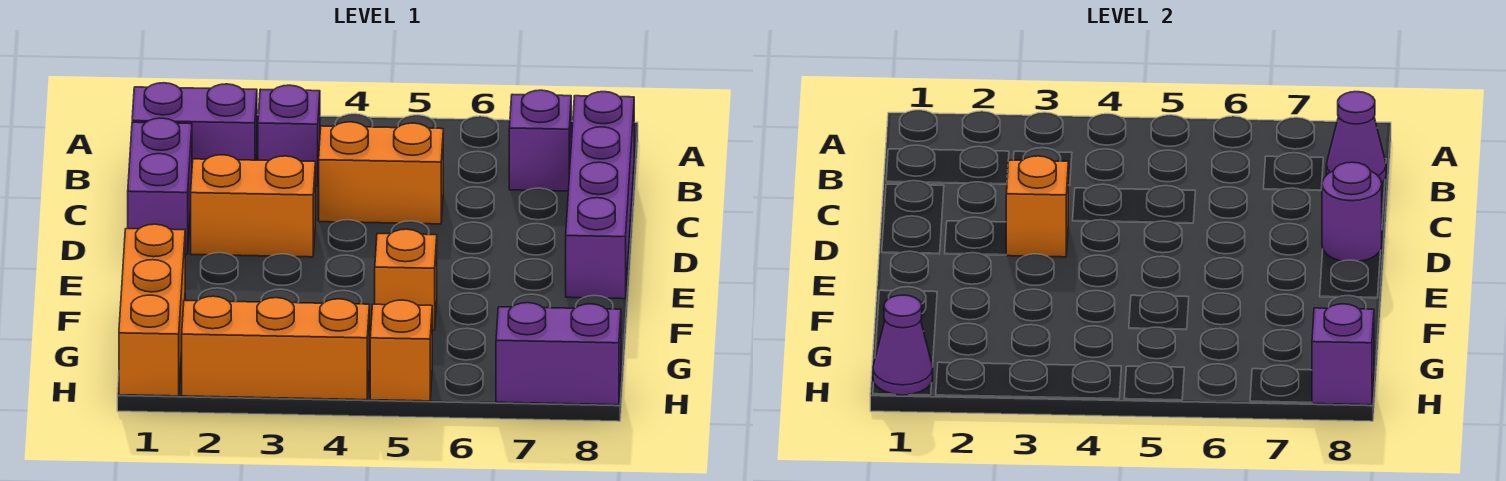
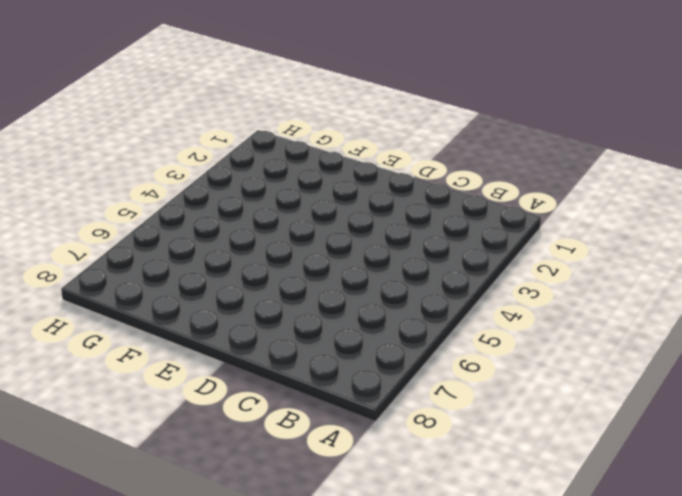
none -> purple brick B1:B2 level 1
none -> purple brick B3 level 1
none -> purple brick B7 level 1

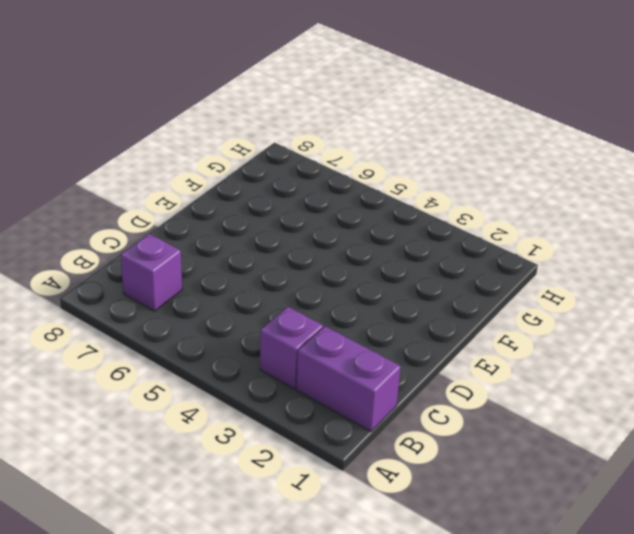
none -> purple brick B8:E8 level 1
none -> purple brick C1:D1 level 1
none -> orange brick C4:C5 level 1

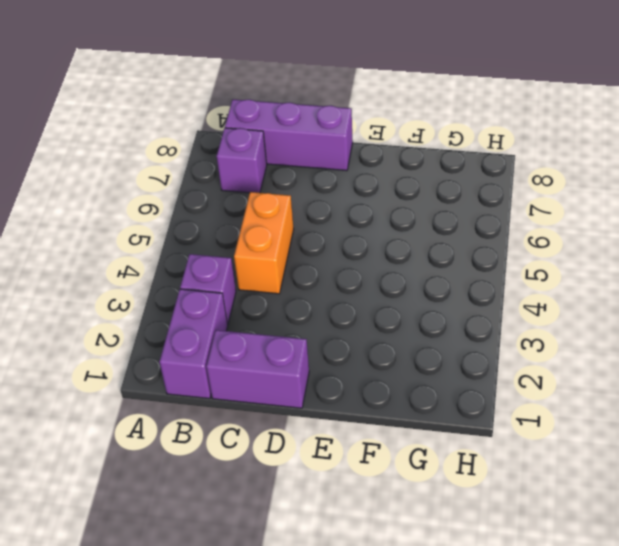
purple brick B8:D8 level 1 -> purple brick B8:E8 level 1
none -> orange brick D2:D3 level 1
none -> orange brick F1:H1 level 1
none -> orange brick F5 level 1

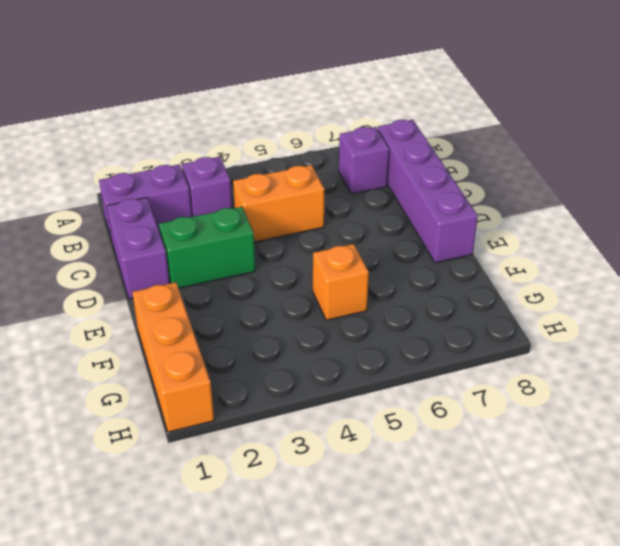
green brick D2:D3 level 1 -> orange brick D2:D3 level 1
none -> orange brick H2:H4 level 1
none -> orange brick H5 level 1
none -> purple brick H7:H8 level 1

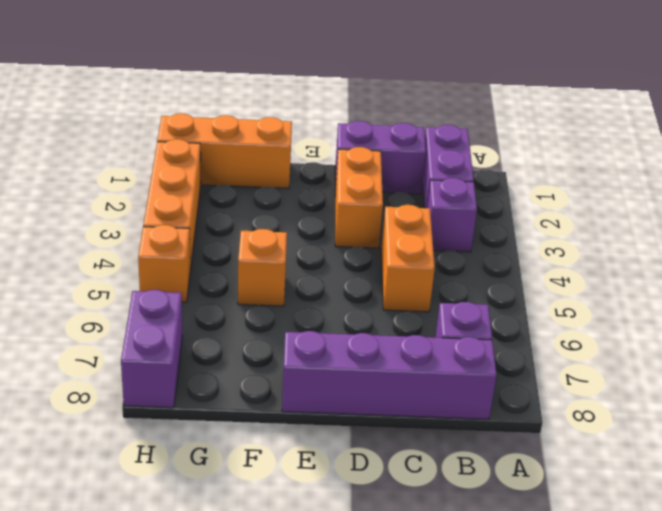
none -> purple cone B8 level 2
none -> orange brick D3 level 2
none -> purple round brick D8 level 2

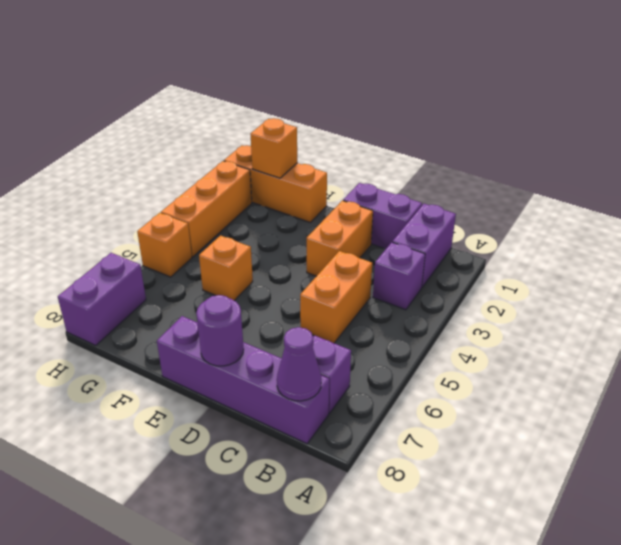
orange brick G1 level 2 -> orange brick D3 level 2
none -> purple cone H1 level 2
none -> purple brick H8 level 2

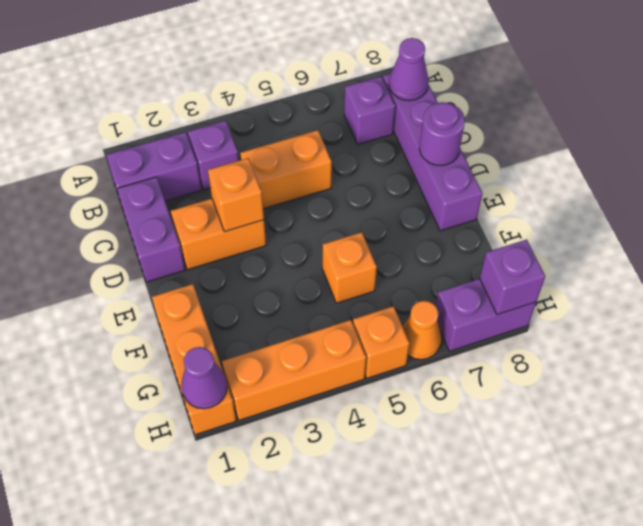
orange cone H6 level 1 -> none

